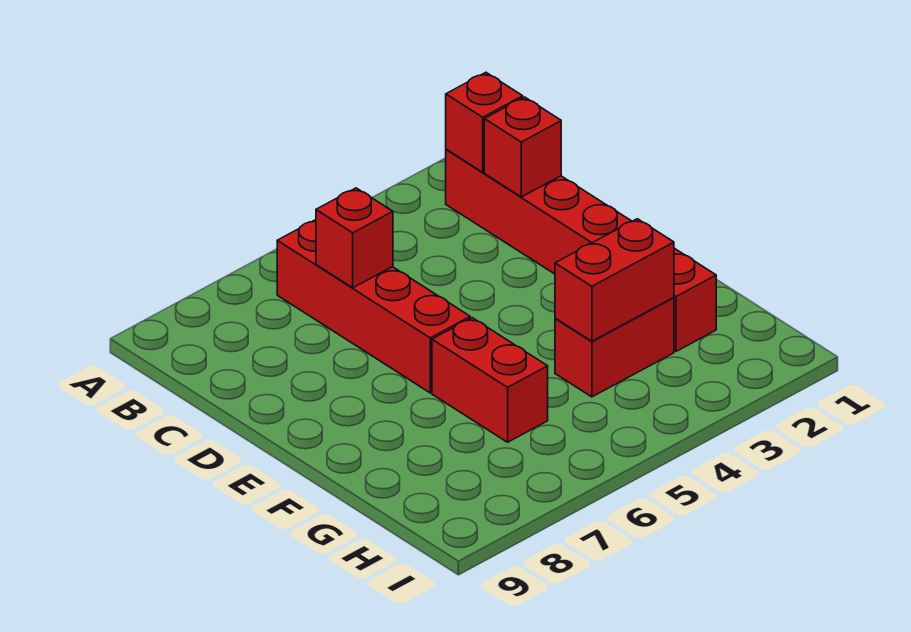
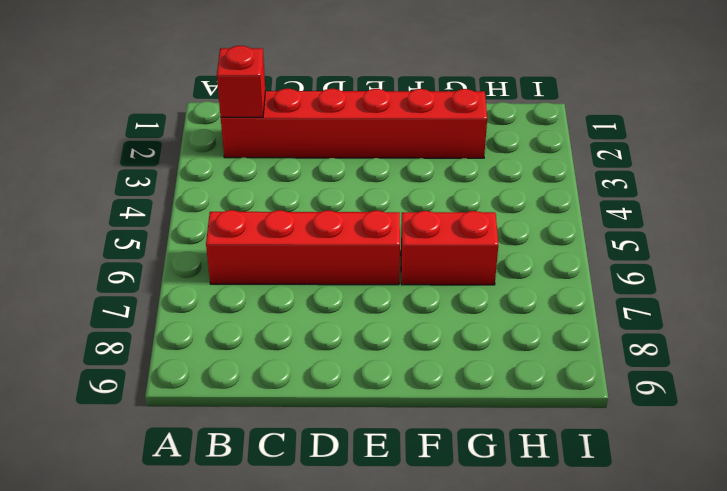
none -> red brick G3:G4 level 1
none -> red brick C2 level 2

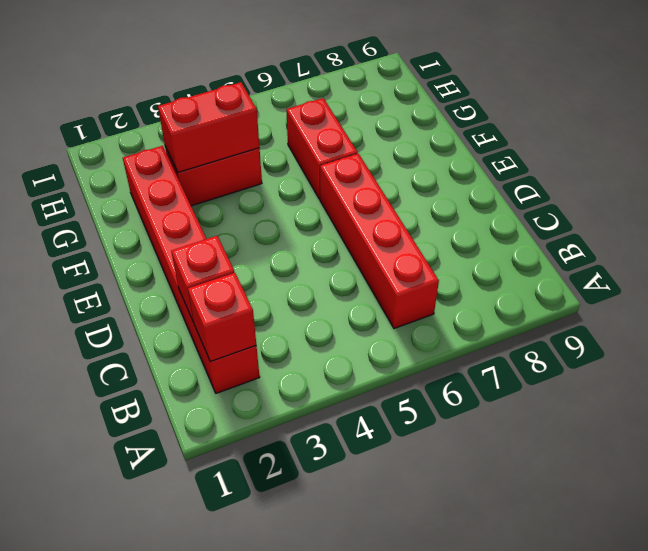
none -> red brick C6 level 2

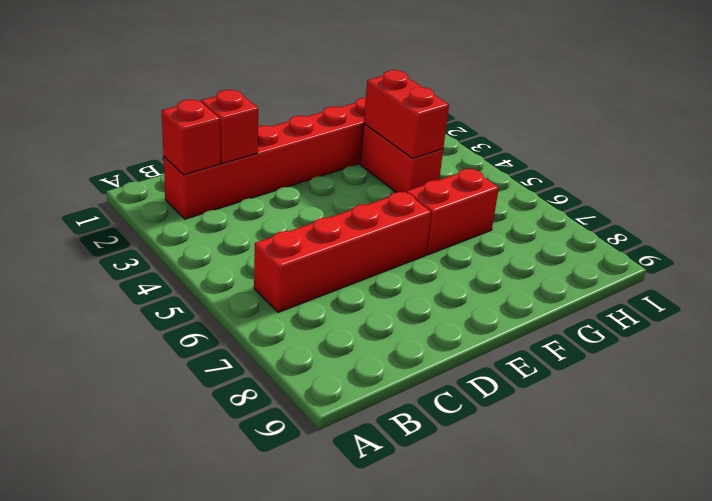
none -> red brick C6 level 2

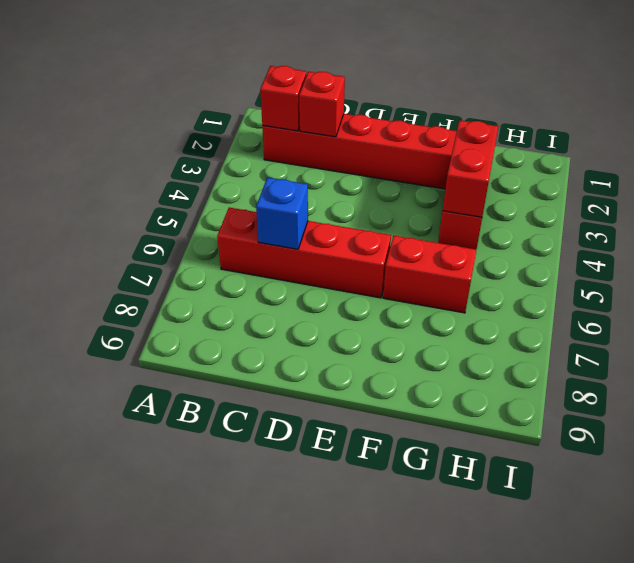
blue brick C6 level 2 -> red brick C6 level 2

